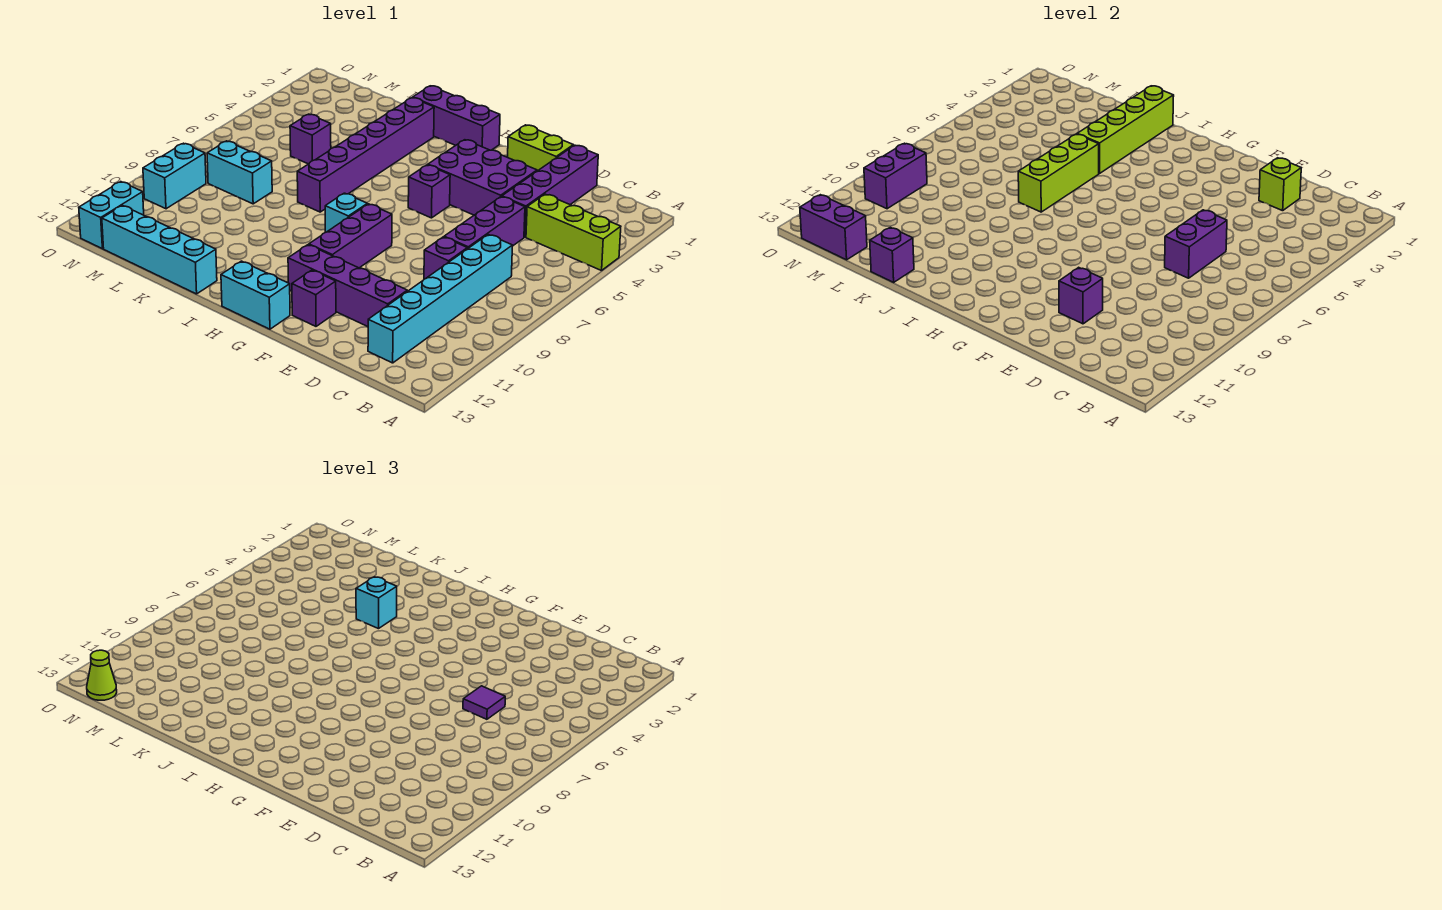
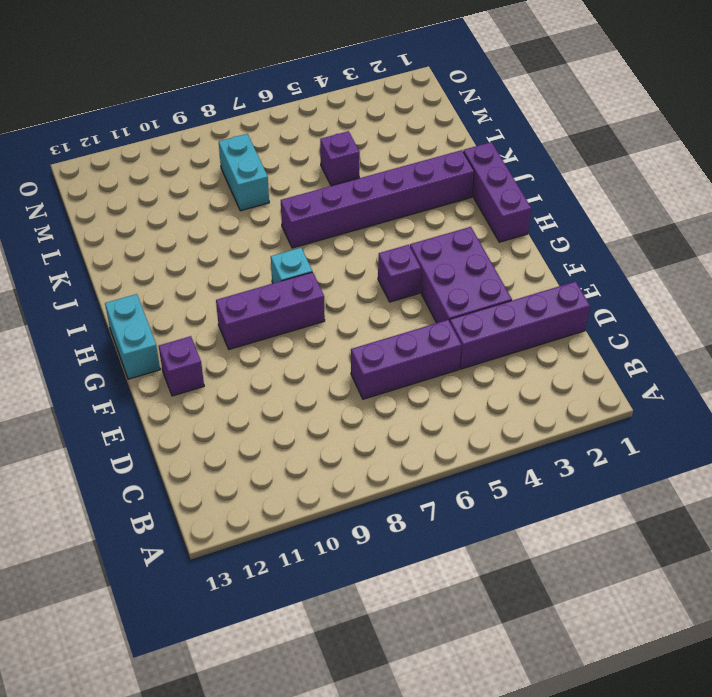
none -> lime brick A4:C4 level 1
none -> cyan brick C7:C12 level 1
none -> purple brick D8 level 1
none -> purple brick D11:G11 level 1

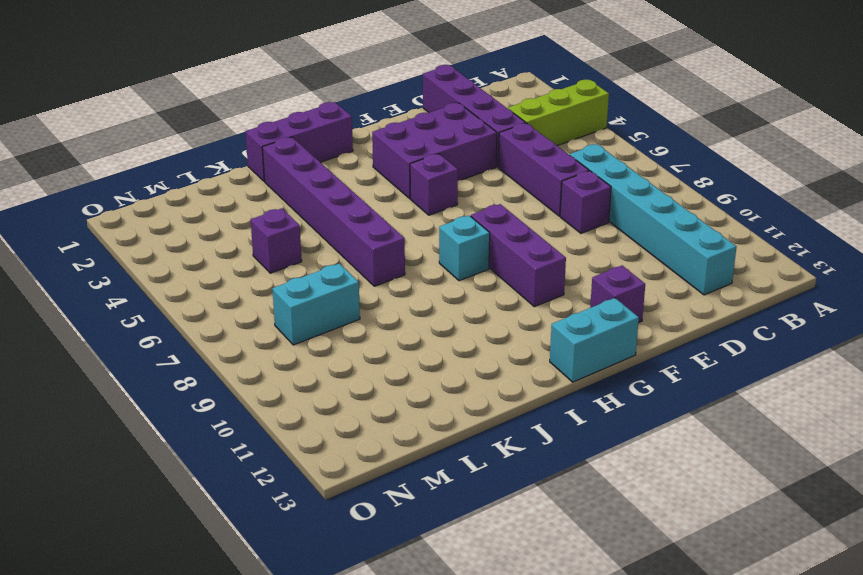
none -> purple brick D11:G11 level 1
none -> lime brick E1:F1 level 1
none -> cyan brick J13:M13 level 1
none -> cyan brick N9:N10 level 1

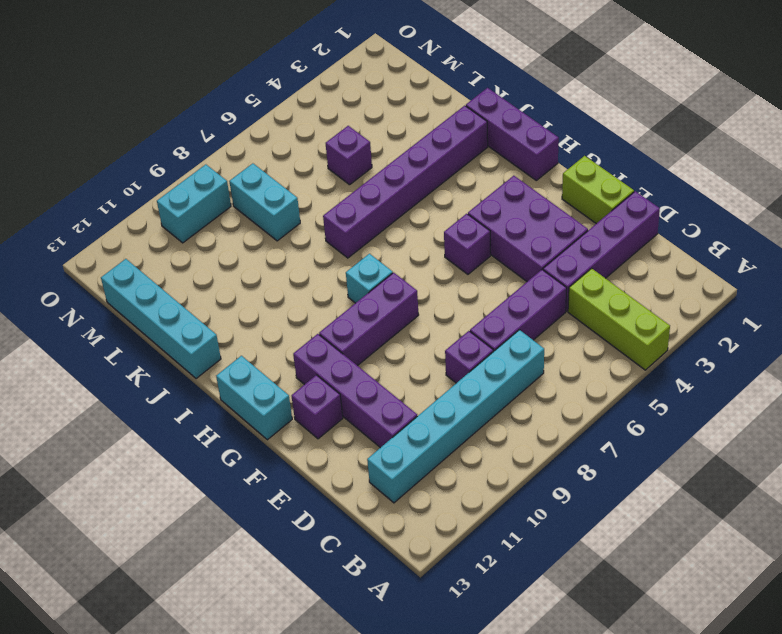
none -> cyan brick N12:N13 level 1
none -> lime brick D2 level 2
none -> purple brick D6:D7 level 2
none -> purple brick E11 level 2

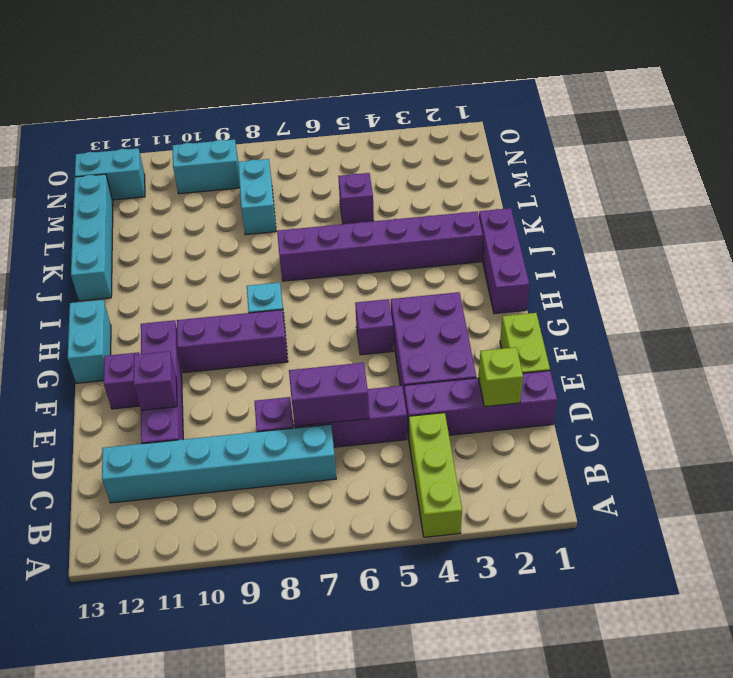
none -> lime brick J1:J4 level 2
none -> lime brick J5:J7 level 2
none -> purple brick K13 level 2
none -> purple brick M13:N13 level 2

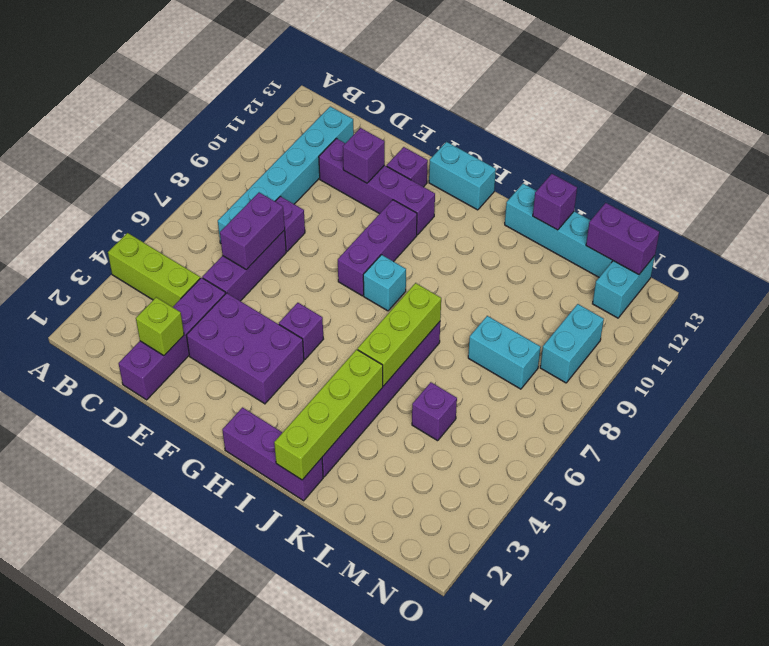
none -> lime brick E1:F1 level 1
none -> purple brick N9:N10 level 2
none -> purple tile D6 level 3
none -> cyan brick J4 level 3

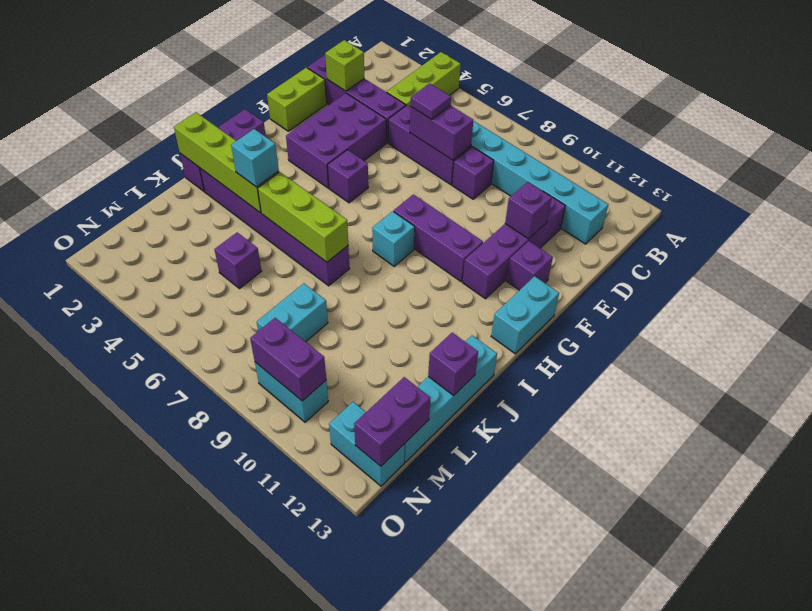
none -> lime cone N13 level 3

